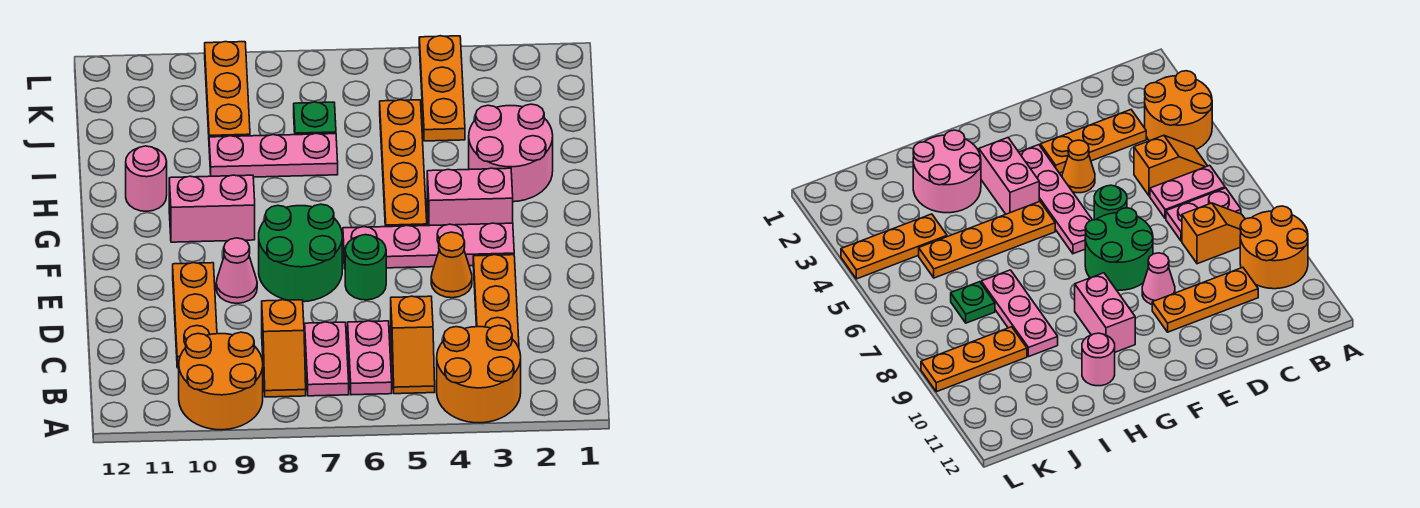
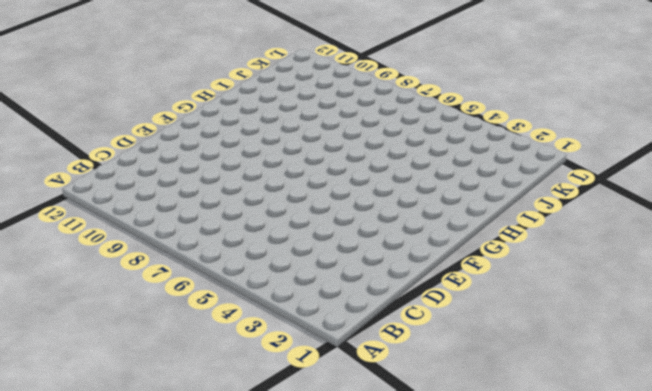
none -> orange round brick A3:B4 level 1
none -> orange round brick A9:B10 level 1
none -> orange slope B5:C5 level 1 top C

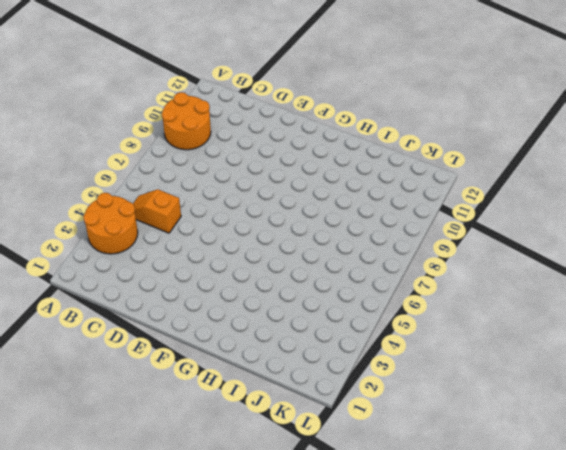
none -> pink plate B6:C6 level 1
none -> pink plate B7:C7 level 1
none -> orange slope B8:C8 level 1 top C

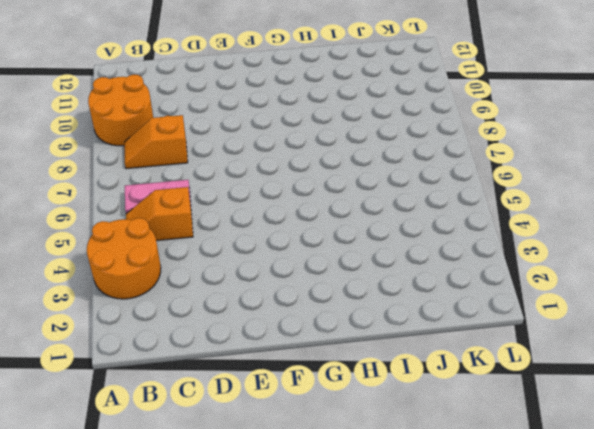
none -> pink plate B7:C7 level 1
none -> orange plate C3:E3 level 1
none -> orange plate C10:E10 level 1

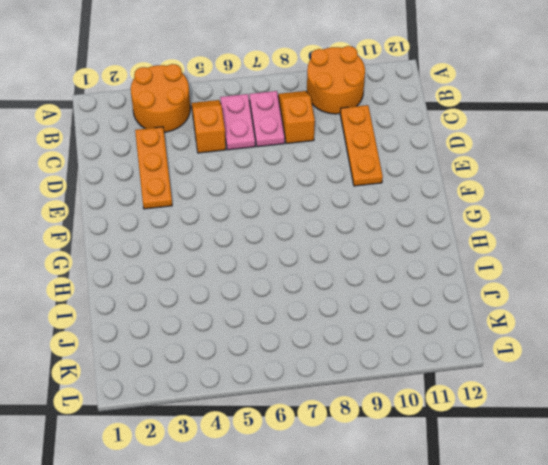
none -> orange cone E4 level 1
none -> green round brick E6 level 1
none -> green round brick E7:F8 level 1

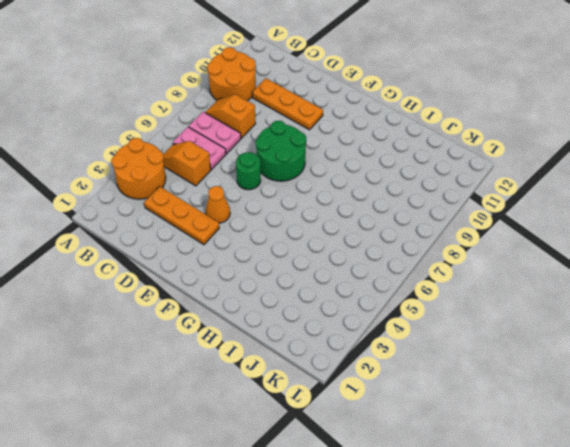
none -> pink cone E9 level 1
none -> pink plate F3:F6 level 1
none -> pink brick G3:G4 level 1

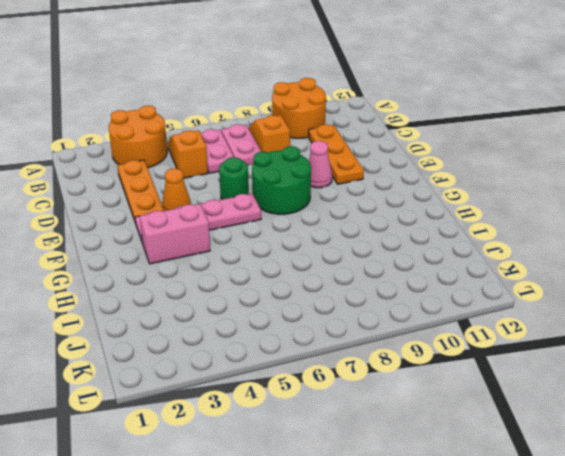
none -> orange plate G5:J5 level 1
none -> pink brick G9:G10 level 1
none -> pink round brick H2:I3 level 1

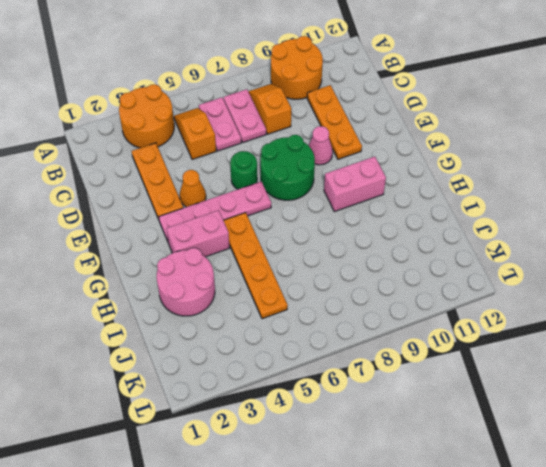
none -> pink round brick H11 level 1
none -> pink plate I7:I9 level 1
none -> orange plate J4:L4 level 1

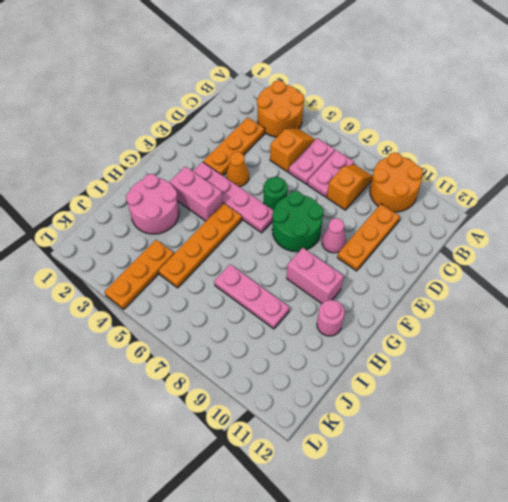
none -> green plate J7 level 1
none -> orange plate J9:L9 level 1

